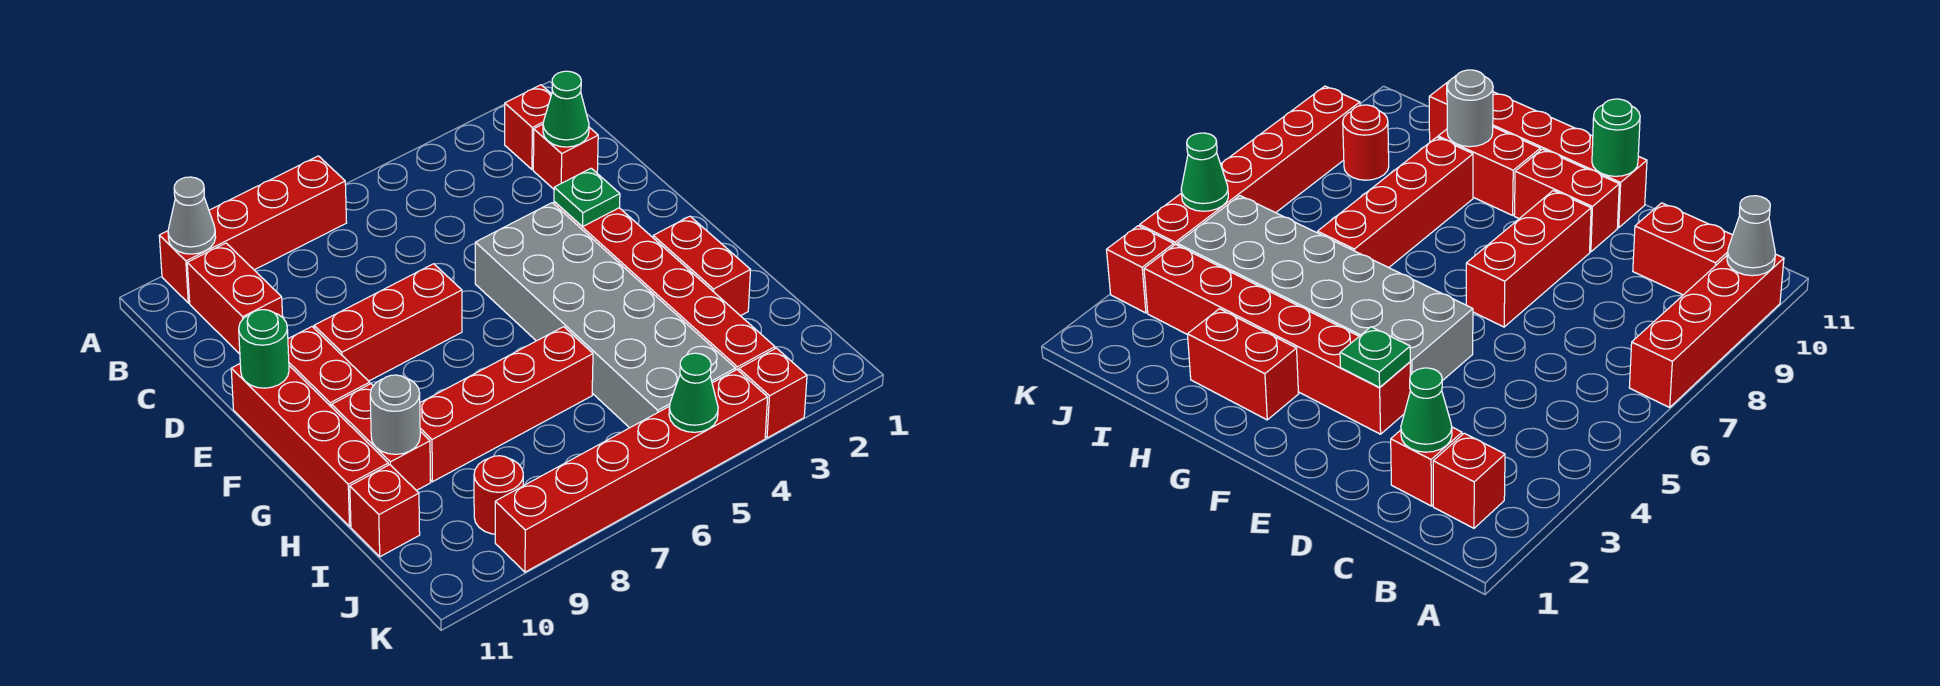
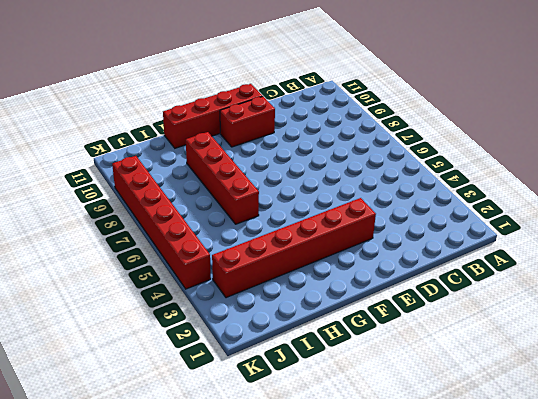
none -> red brick A7:A10 level 1
none -> red brick B2 level 1
none -> red brick B10:C10 level 1

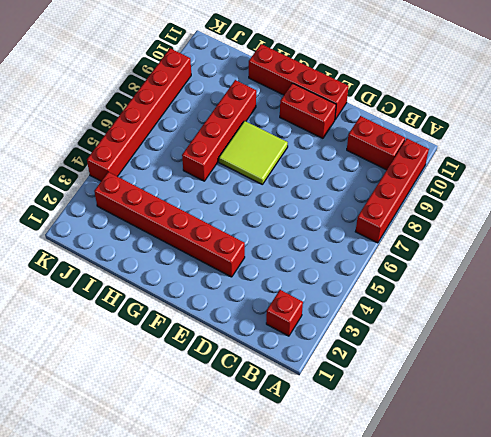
lime tile F7:G8 level 1 -> none
none -> red brick C2 level 1
none -> grey brick E4:J5 level 1
none -> red brick E7:E9 level 1

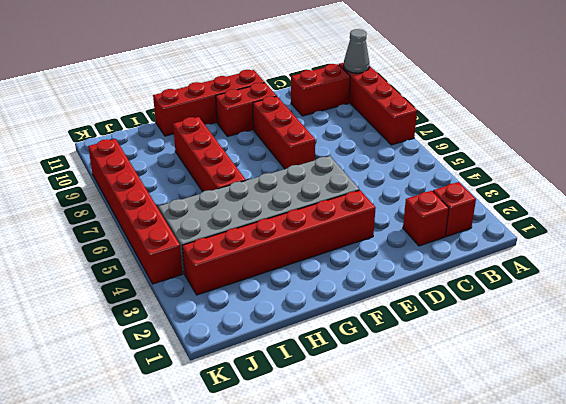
none -> red brick G2:H2 level 1
none -> red brick G10:H10 level 1
none -> red brick I11 level 1

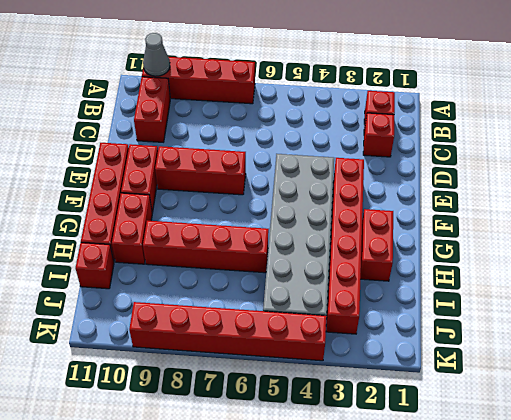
none -> red round brick J9 level 1
none -> red brick K3 level 1
none -> green cone C2 level 2

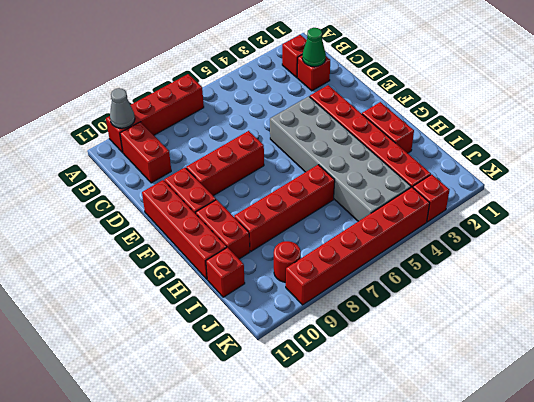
none -> green plate E3 level 2
none -> green round brick E11 level 2
none -> grey round brick H10 level 2

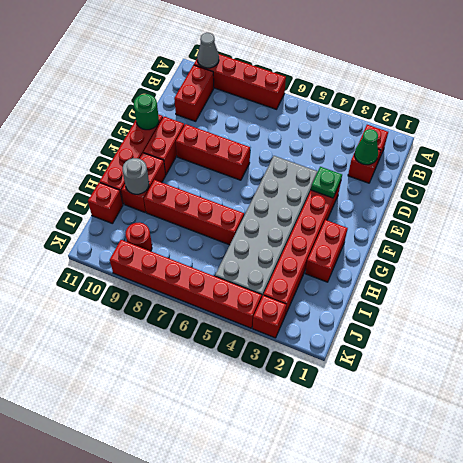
none -> green cone K5 level 2

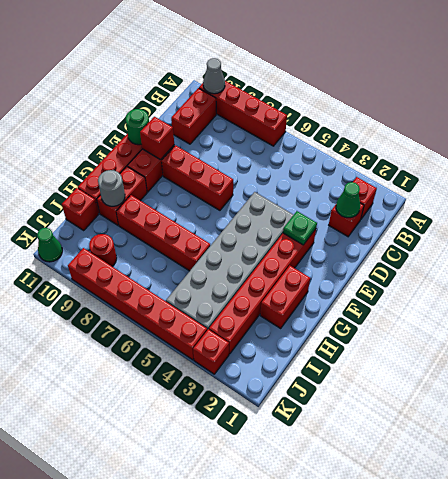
red brick E10 level 2 -> none
green cone K11 level 1 -> green cone K5 level 2

